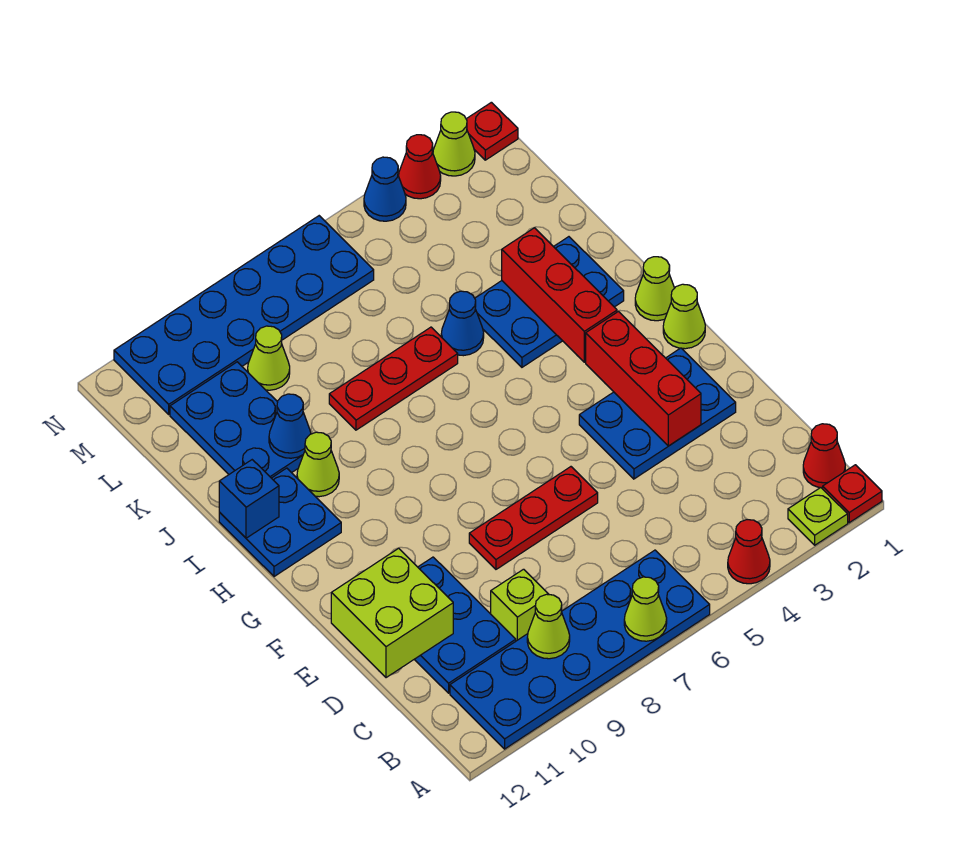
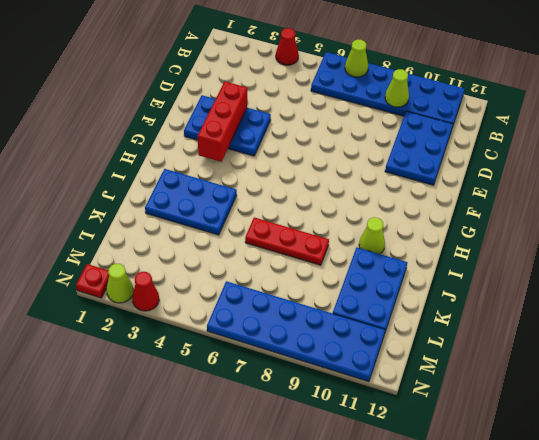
none -> red plate A1 level 1
none -> lime plate A2 level 1
none -> red cone B1 level 1
none -> lime brick C9 level 1

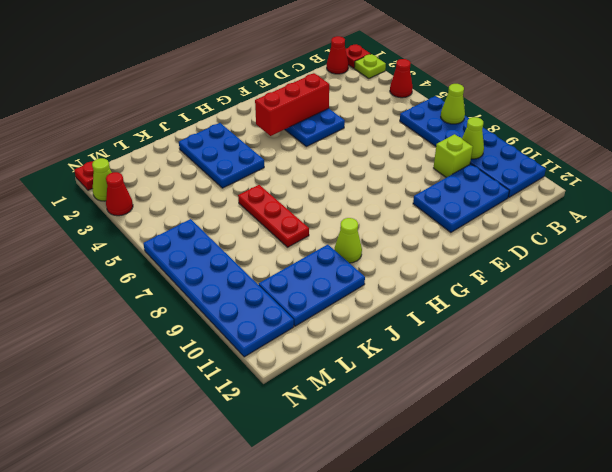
none -> red plate E6:E8 level 1
none -> lime cone G1 level 1
none -> lime cone H1 level 1
none -> blue plate H11:I12 level 1

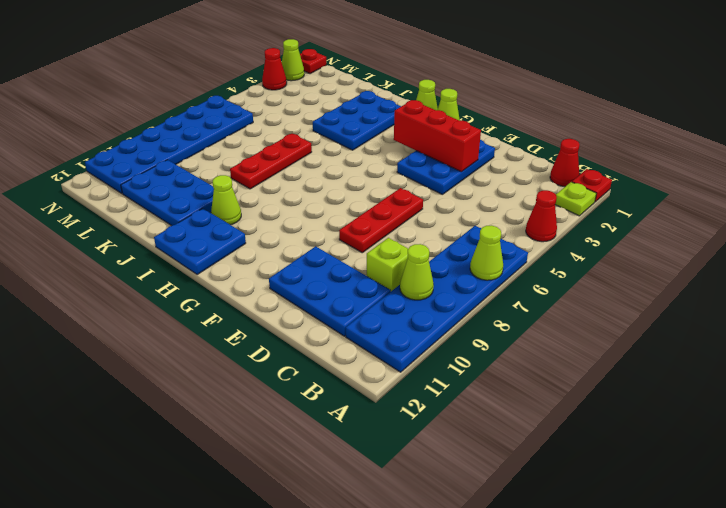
none -> blue cone J5 level 1
none -> lime cone L9 level 1
none -> blue cone N4 level 1
none -> lime brick D11:E12 level 2

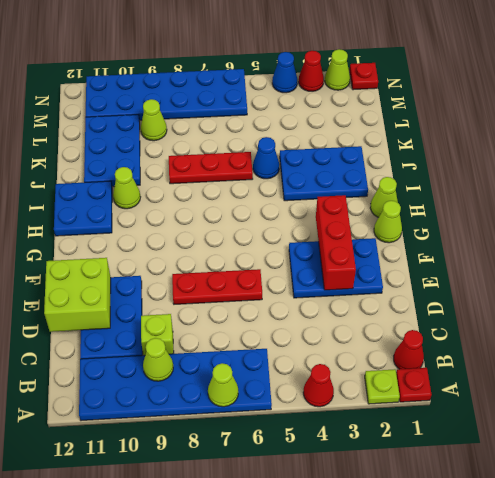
none -> red brick H3:J3 level 2
none -> blue brick I12 level 2
none -> blue cone J10 level 2

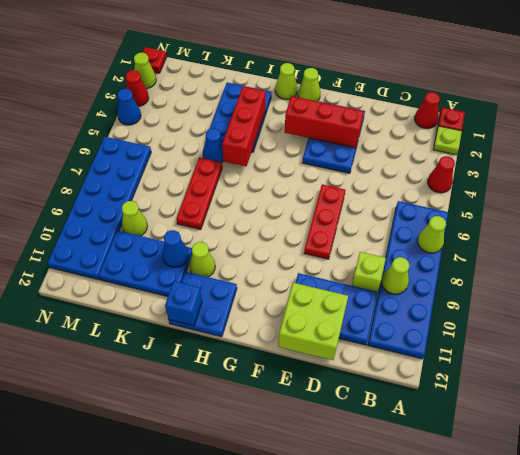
red brick I3:I5 level 2 -> red brick H3:J3 level 2

